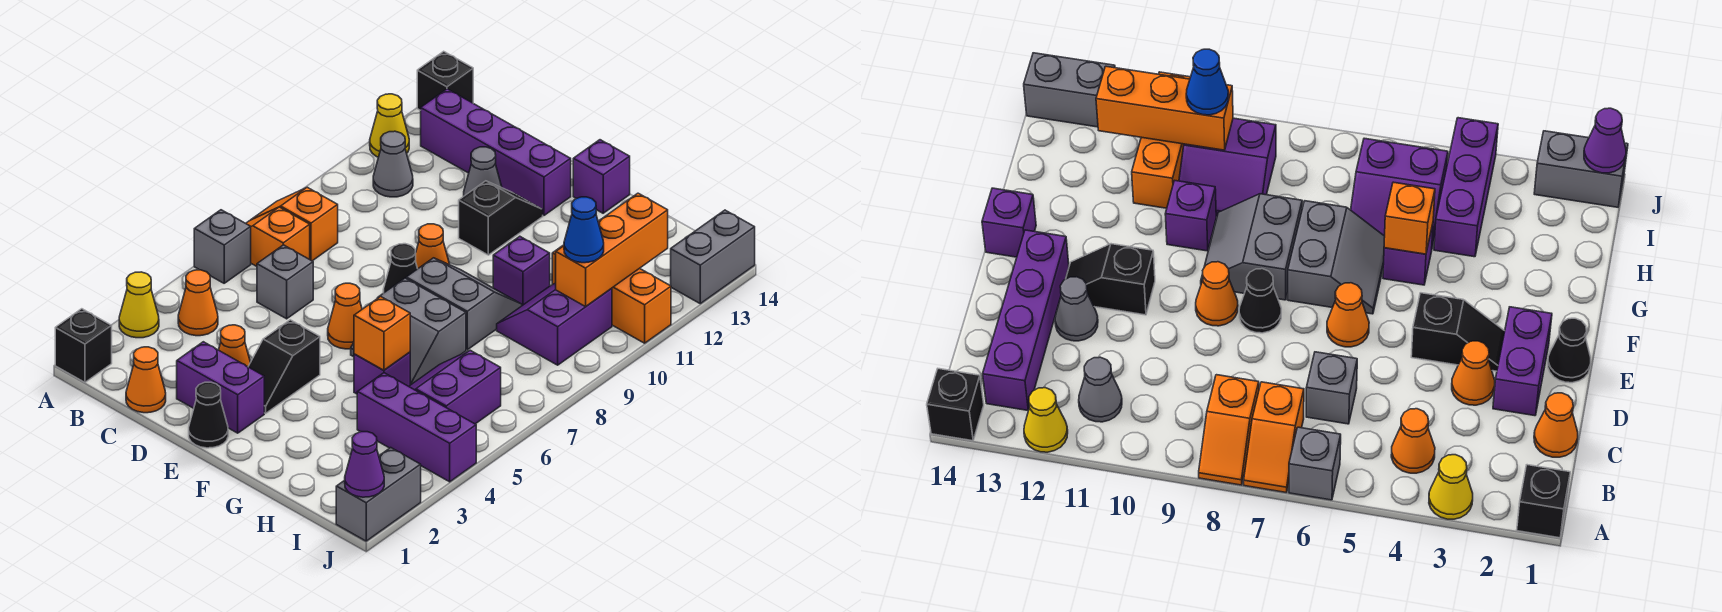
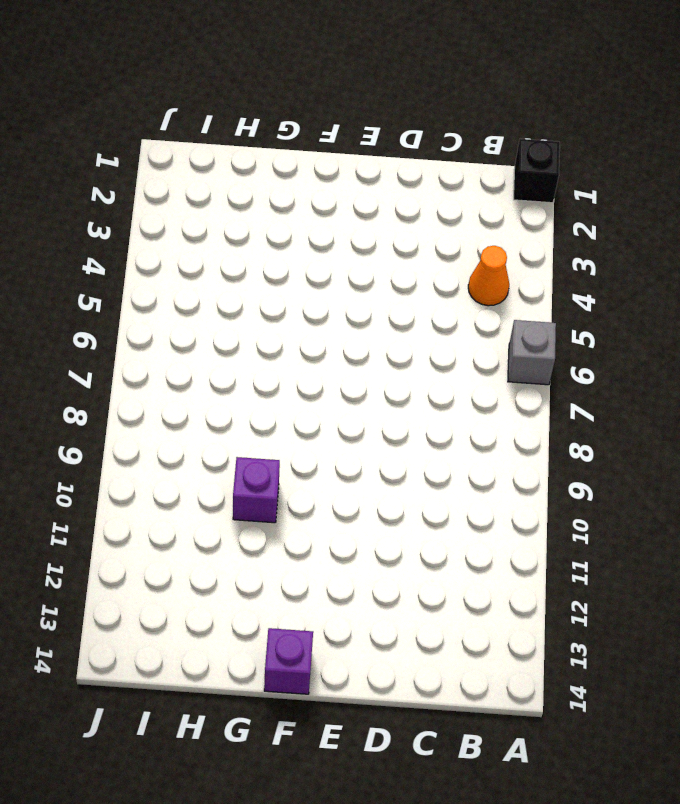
none -> yellow cone A3 level 1
none -> orange slope A7:B7 level 1 top B
none -> orange slope A8:B8 level 1 top B
none -> yellow cone A12 level 1

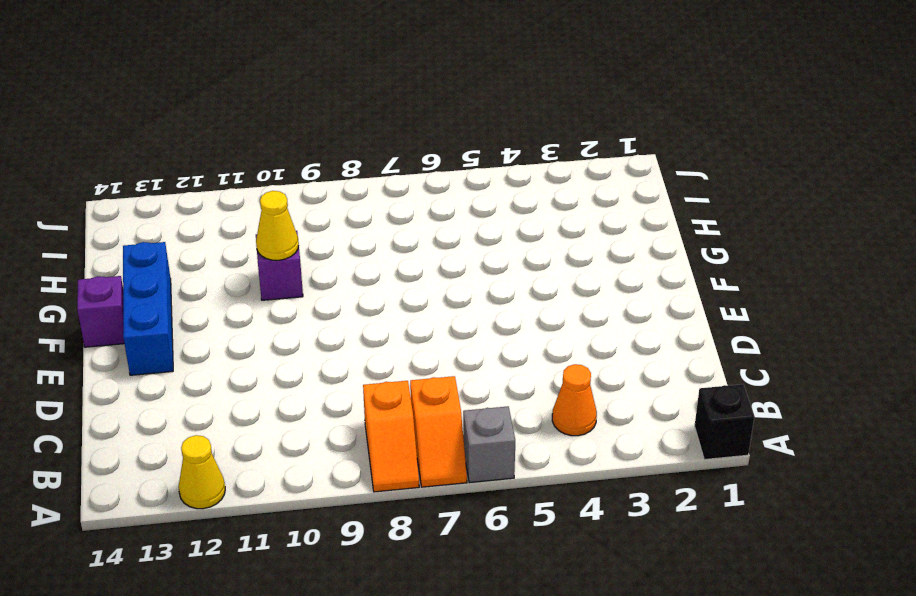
blue brick E13:G13 level 1 -> purple brick B13:E13 level 1
yellow cone G10 level 2 -> yellow cone A3 level 1
none -> black brick A14 level 1
none -> grey cone B11 level 1
none -> orange cone C1 level 1
none -> grey brick C6 level 1

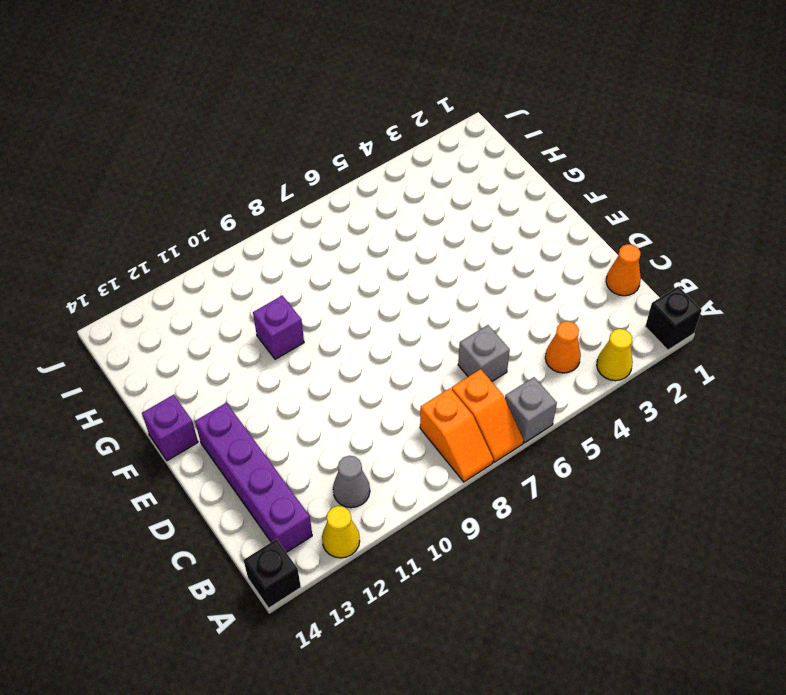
none -> purple brick D2:E2 level 1
none -> orange cone D3 level 1
none -> grey cone D12 level 1
none -> black cone E1 level 1

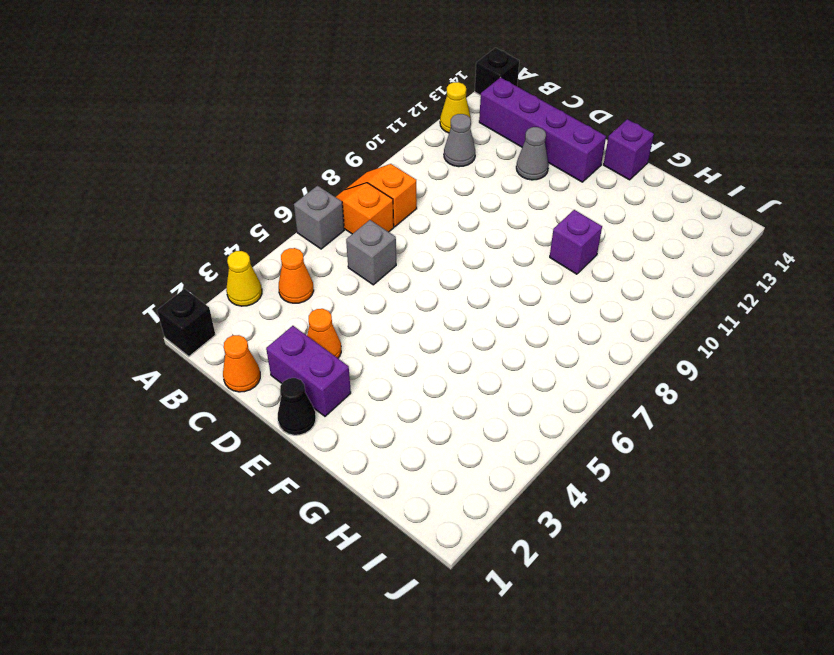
none -> black slope E3:E4 level 1 top 4
none -> orange cone E6 level 1
none -> black cone E8 level 1
none -> orange cone E9 level 1

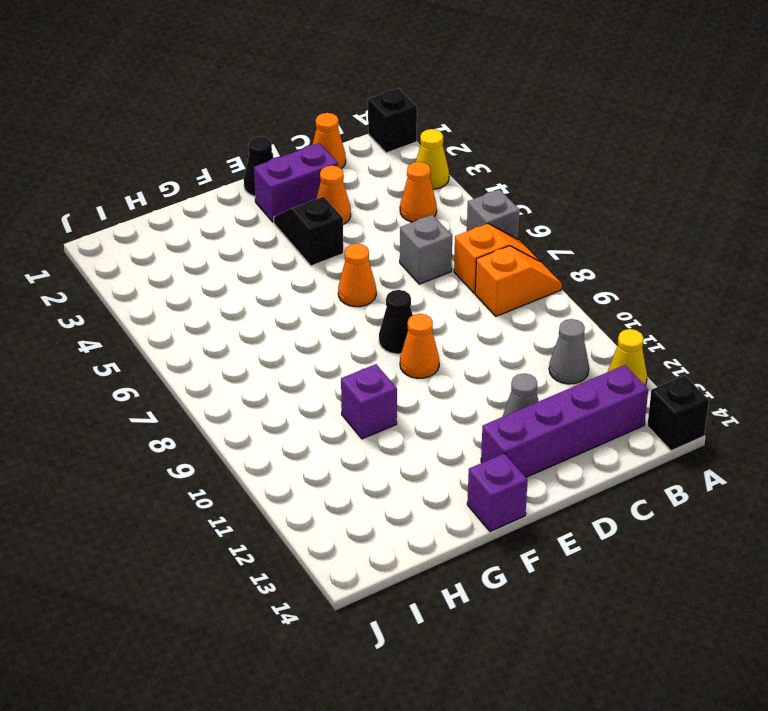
none -> black slope E11:E12 level 1 top 11
none -> grey slope F6:G7 level 1 top 7
none -> grey slope F8:G9 level 1 top 8
none -> purple brick G5 level 1

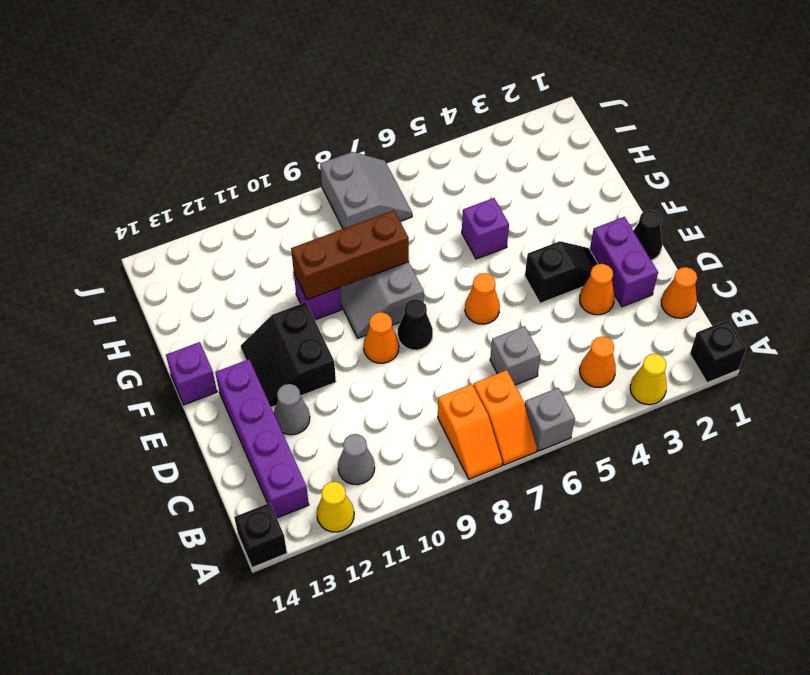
black slope E11:F12 level 1 top 11 -> black slope E11:E12 level 1 top 11
brown brick G8:G10 level 2 -> none
grey slope I7:J8 level 1 top 8 -> grey slope F6:G7 level 1 top 7
none -> purple brick H4:J4 level 1
none -> purple slope H5:I6 level 1 top I
none -> purple slope H9:I10 level 1 top I
none -> orange brick H11:J11 level 1

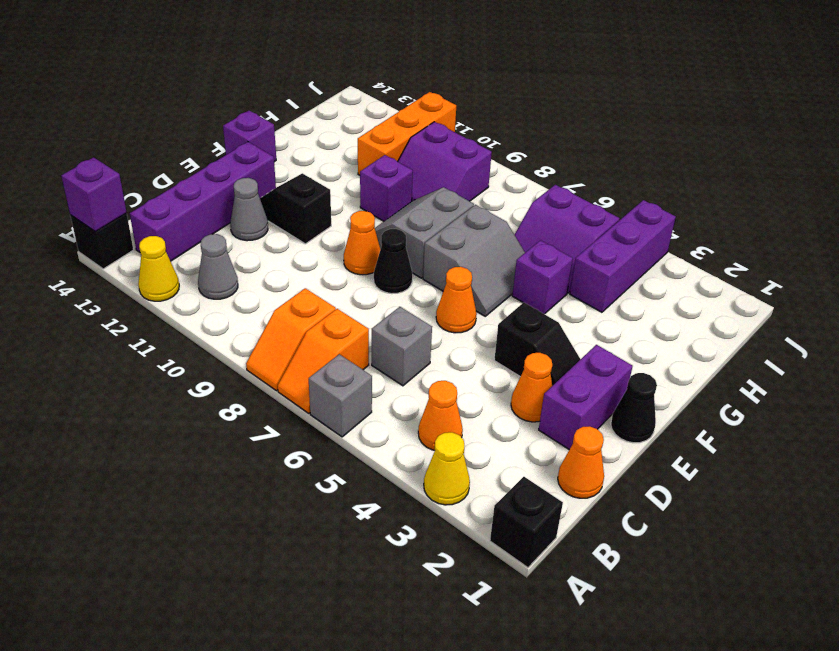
purple brick A14 level 2 -> none
none -> grey brick J1:J2 level 1
none -> grey brick J13:J14 level 1
none -> orange brick G5 level 2
none -> orange brick I10:I12 level 2

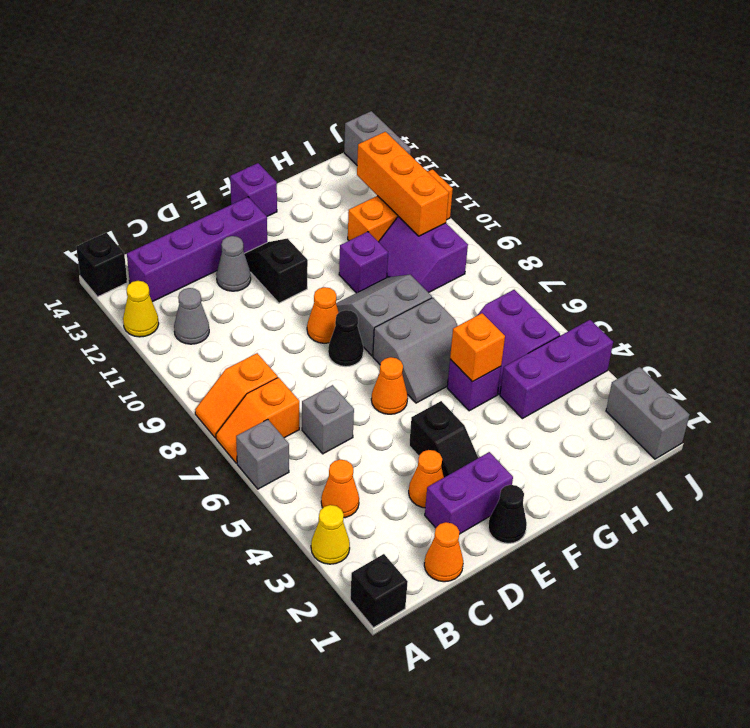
none -> purple cone J1 level 2
none -> blue cone I10 level 3

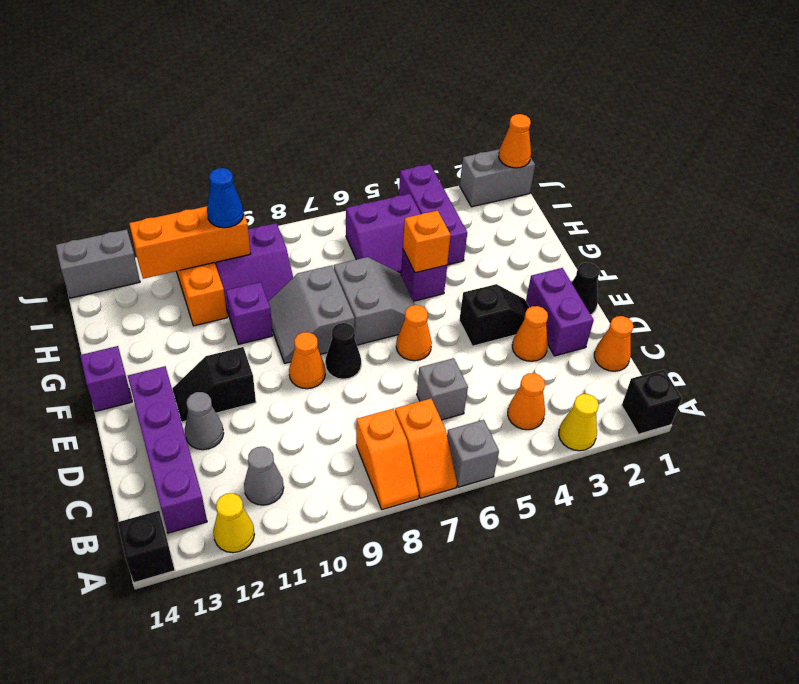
orange cone J1 level 2 -> purple cone J1 level 2

